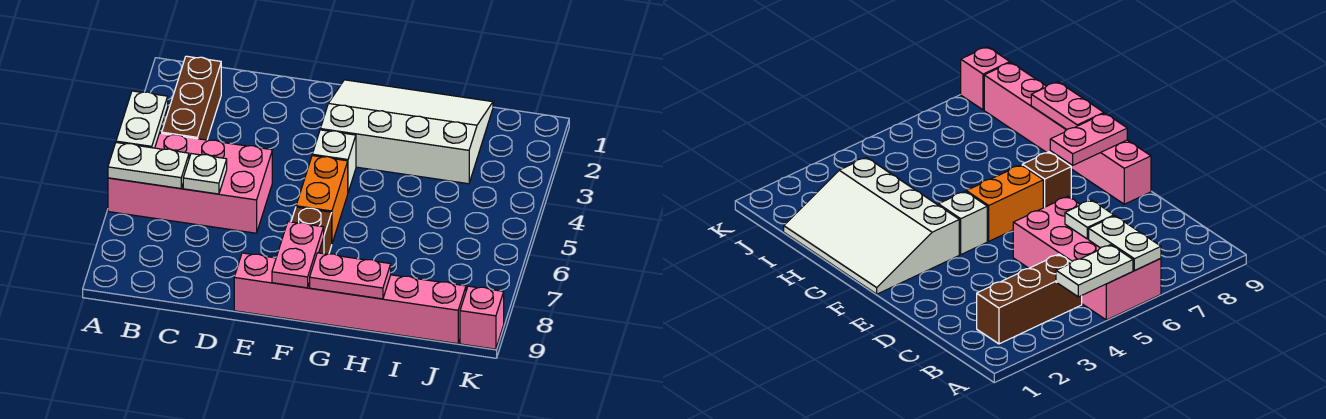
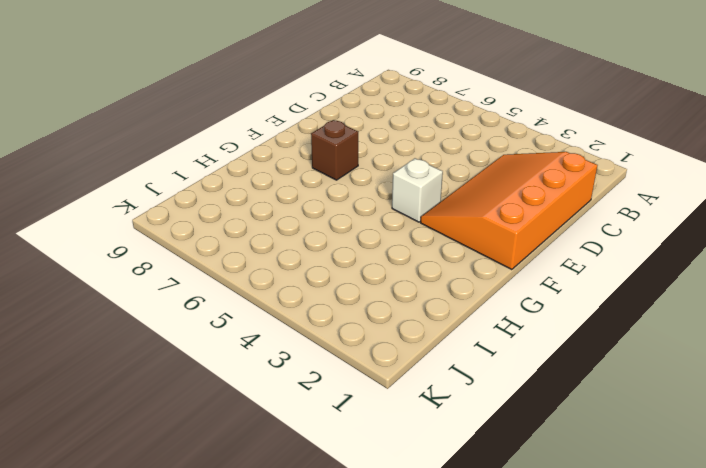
orange slope C1:F3 level 1 top 1 -> white slope F1:I3 level 1 top 3
none -> pink brick A5:D6 level 1
none -> brown brick B2:B4 level 1
none -> pink brick E9:J9 level 1

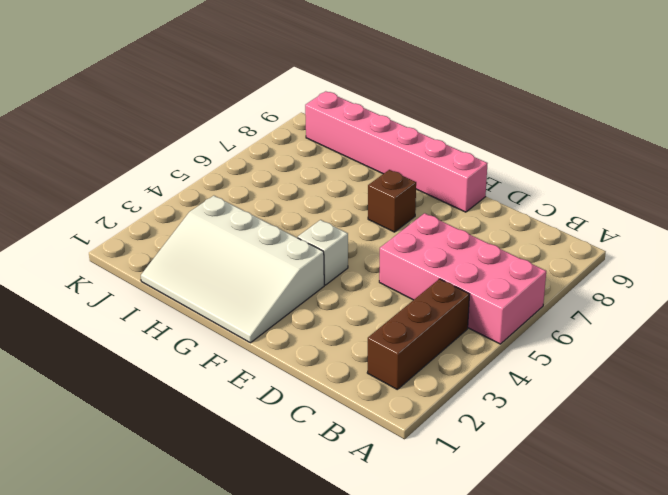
none -> orange brick F5:F6 level 1
none -> pink brick K9 level 1
none -> white plate A4:A5 level 2

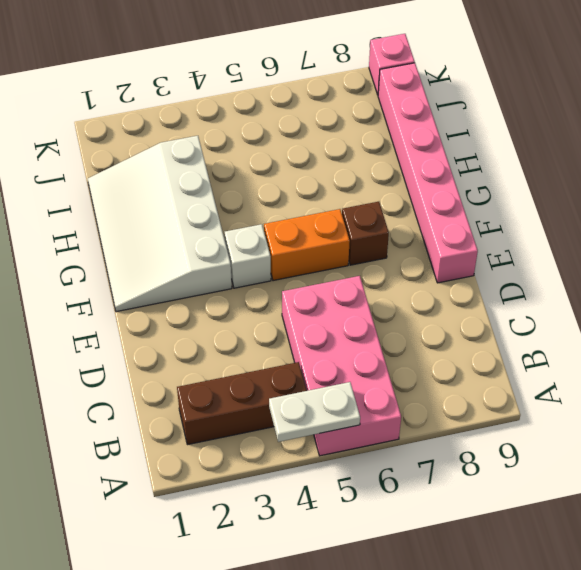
none -> white plate A6:B6 level 2
none -> white plate C6 level 2
none -> pink plate F8:F9 level 2

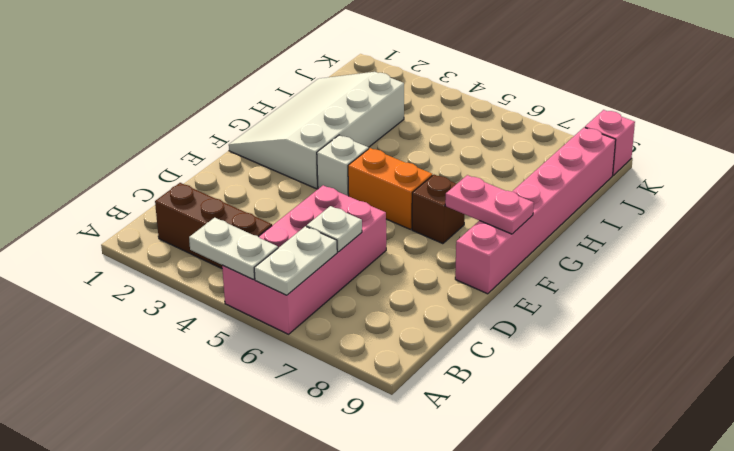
none -> pink plate G9:H9 level 2

